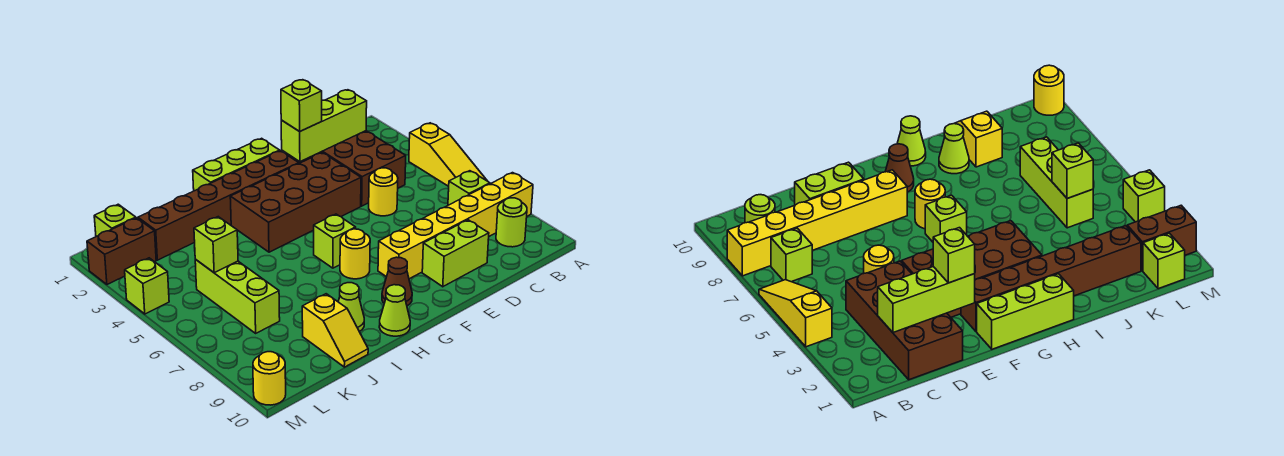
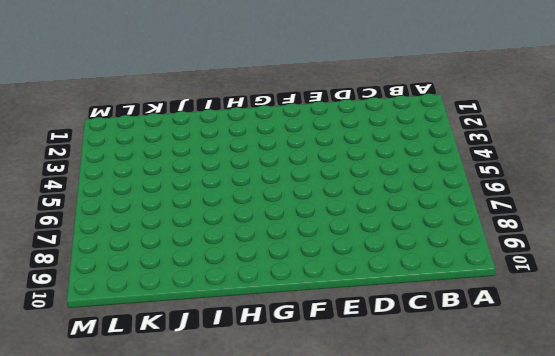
none -> yellow slope A4:A6 level 1 top 4
none -> yellow brick A8:F8 level 1
none -> lime brick B7 level 1

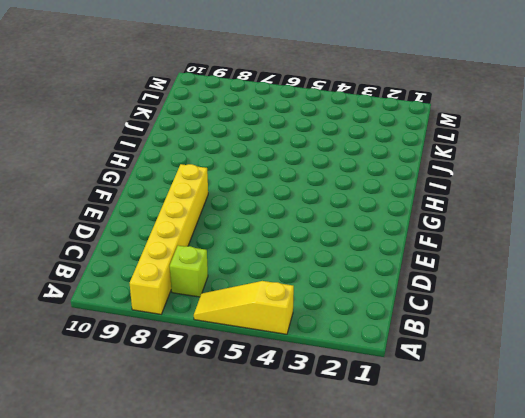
none -> lime round brick B9 level 1
none -> brown brick C1:D4 level 1
none -> yellow round brick D5 level 1

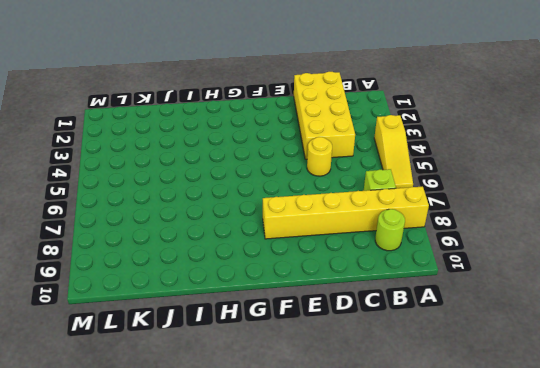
yellow brick C1:D4 level 1 -> brown brick C1:D4 level 1
none -> lime brick D9:E9 level 1
none -> brown brick E3:H4 level 1
none -> lime brick F1:H1 level 1

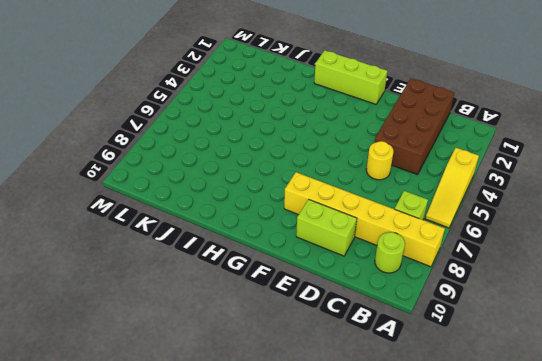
none -> brown brick E3:H4 level 1
none -> brown brick F2:K2 level 1
none -> lime brick G6 level 1

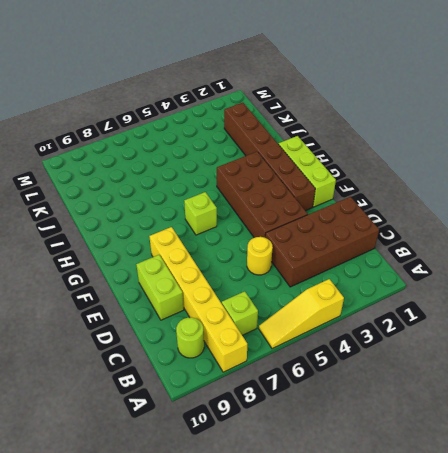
none -> yellow round brick G7 level 1
none -> brown cone G9 level 1
none -> lime cone H10 level 1

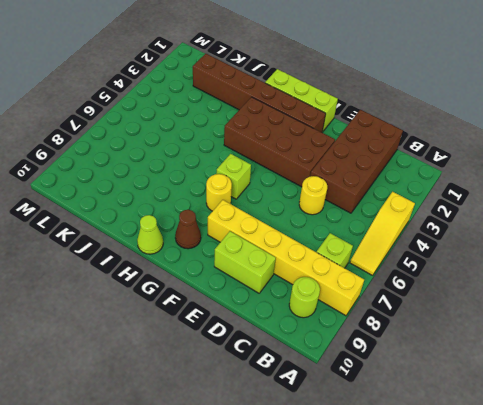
none -> lime cone I9 level 1
none -> yellow slope J9:J10 level 1 top 9
none -> lime brick K5:K7 level 1

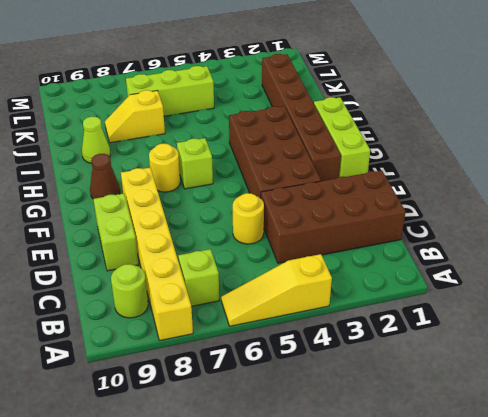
yellow slope J7:J8 level 1 top 7 -> yellow slope J9:J10 level 1 top 9
none -> lime cone H10 level 1
none -> lime brick L1 level 1
none -> brown brick L2:M2 level 1

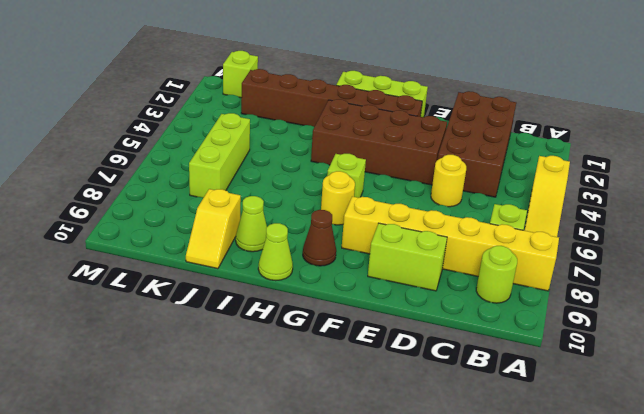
none -> brown brick L2:M2 level 1
none -> lime brick M4 level 1
none -> yellow round brick M10 level 1

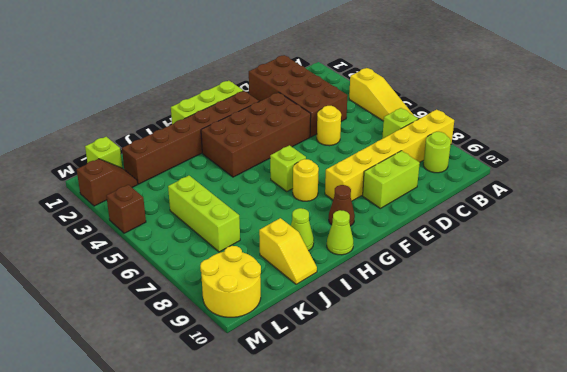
brown slope L2:M2 level 1 top M -> brown brick L2:M2 level 1
yellow round brick L9:M10 level 1 -> yellow round brick M10 level 1
brown brick M4 level 1 -> lime brick M4 level 1
none -> lime brick C2:E2 level 2
none -> lime brick K5 level 2
none -> lime brick E2 level 3

